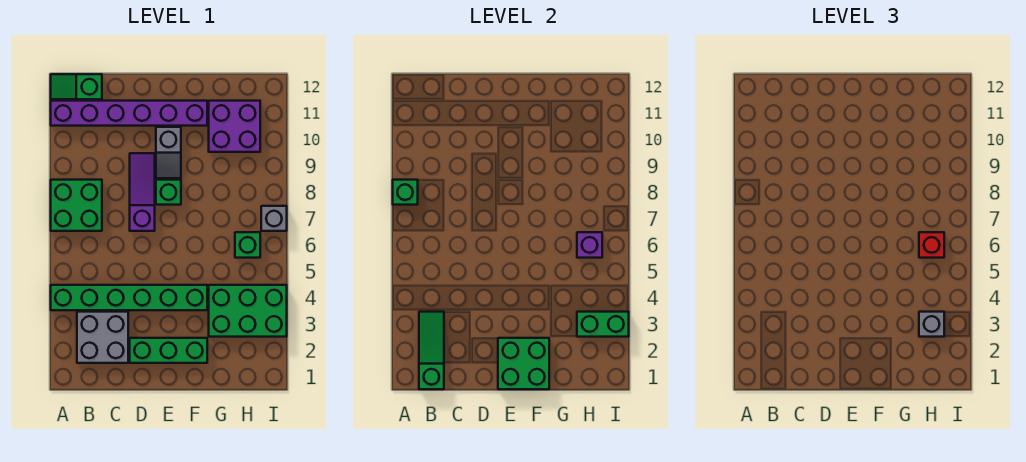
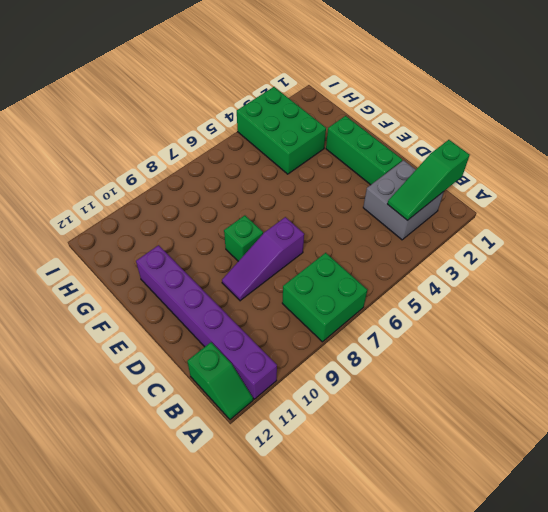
none -> green brick A4:F4 level 1
none -> grey slope E9:E10 level 1 top 10
none -> purple brick G10:H11 level 1

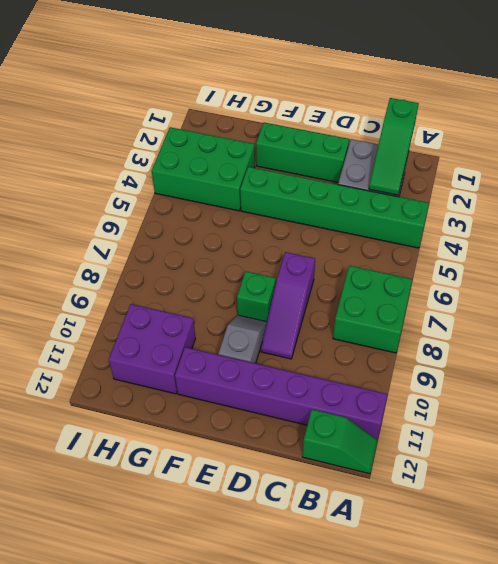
none -> green brick H6 level 1
none -> grey brick I7 level 1
none -> green brick A8 level 2

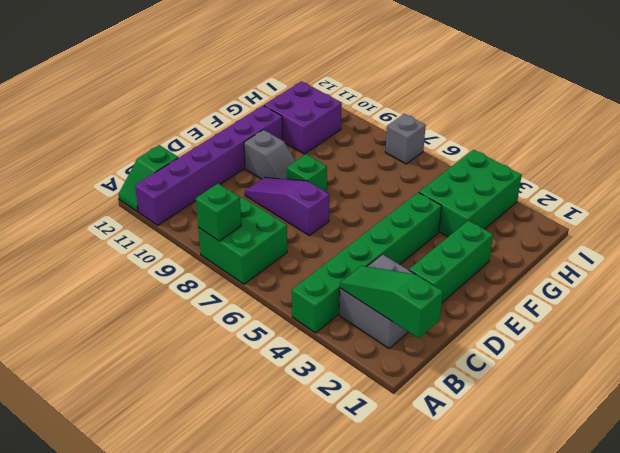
none -> green brick H6 level 1
none -> green brick E1:F2 level 2
none -> green brick H3:I3 level 2

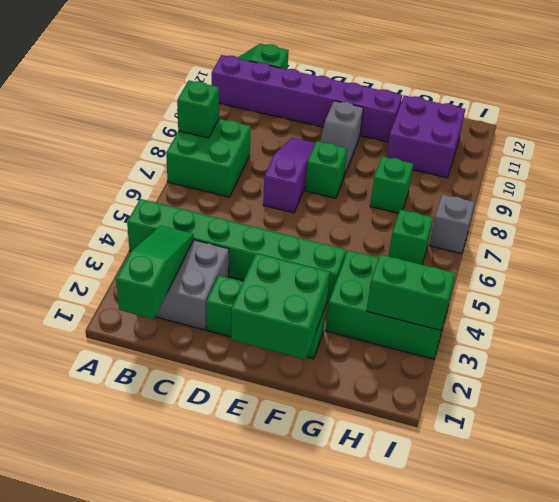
green brick G8 level 1 -> none
none -> purple brick H6 level 2
none -> grey brick H3 level 3
none -> red brick H6 level 3

